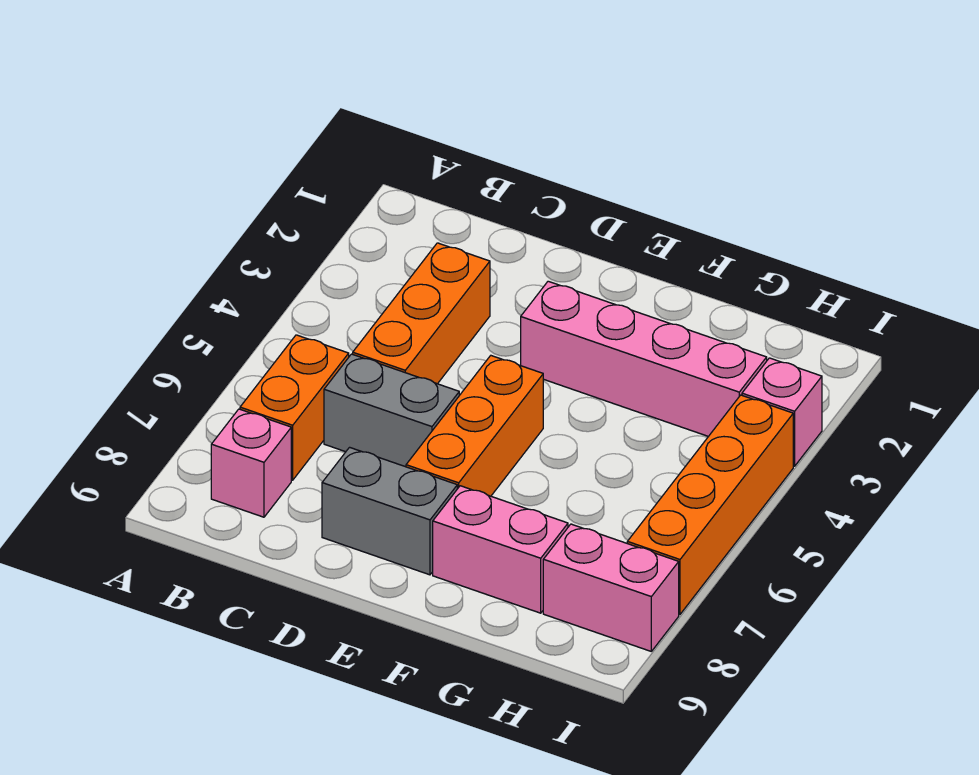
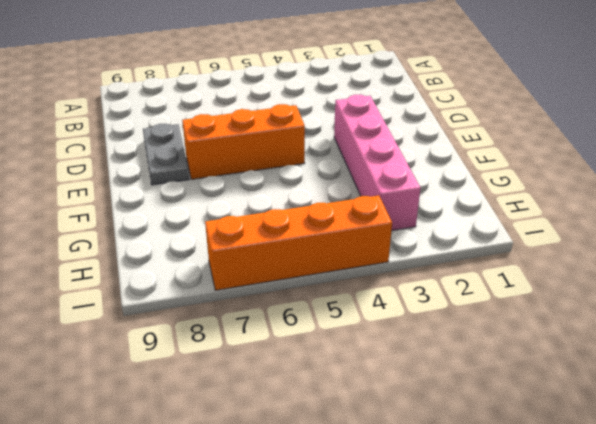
grey plate D8:E8 level 1 -> grey brick D8:E8 level 1
none -> orange brick B6:B7 level 1
none -> pink brick B8 level 1

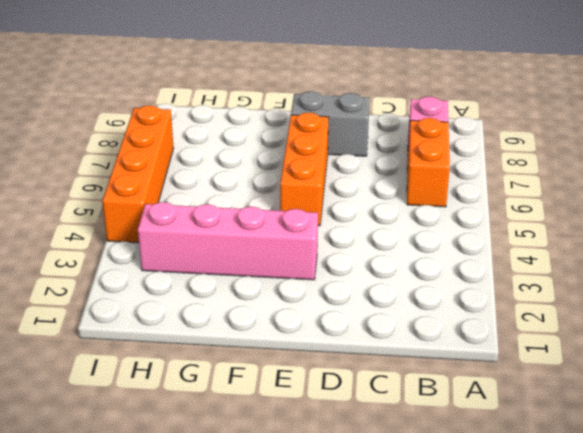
none -> orange brick C3:C5 level 1
none -> grey brick C6:D6 level 1

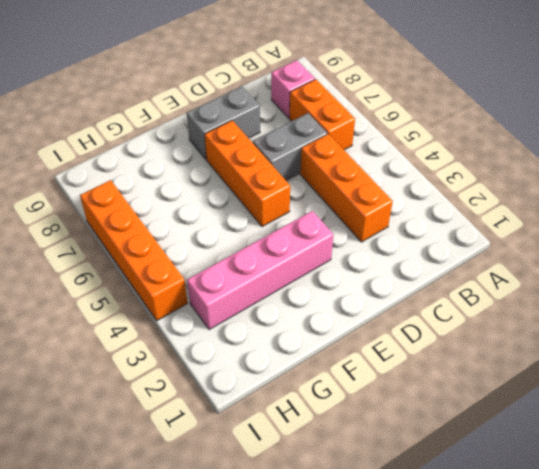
none -> pink brick F8:G8 level 1
none -> pink brick H8:I8 level 1

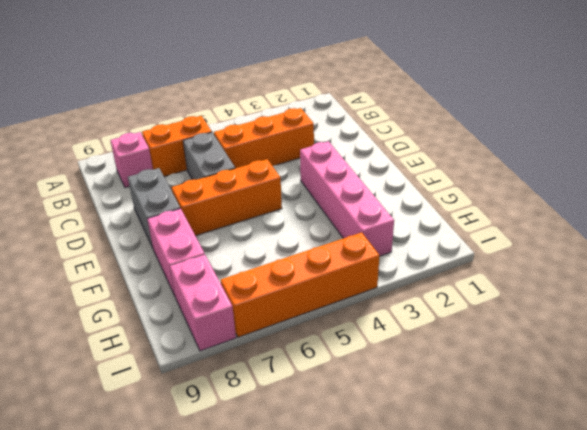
none -> pink brick I3 level 1

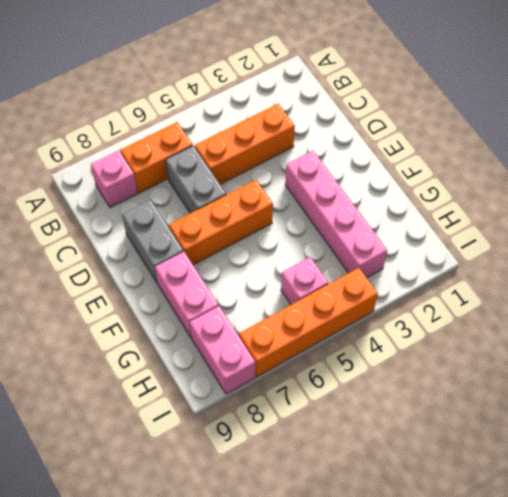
pink brick H5 level 1 -> pink brick I3 level 1

